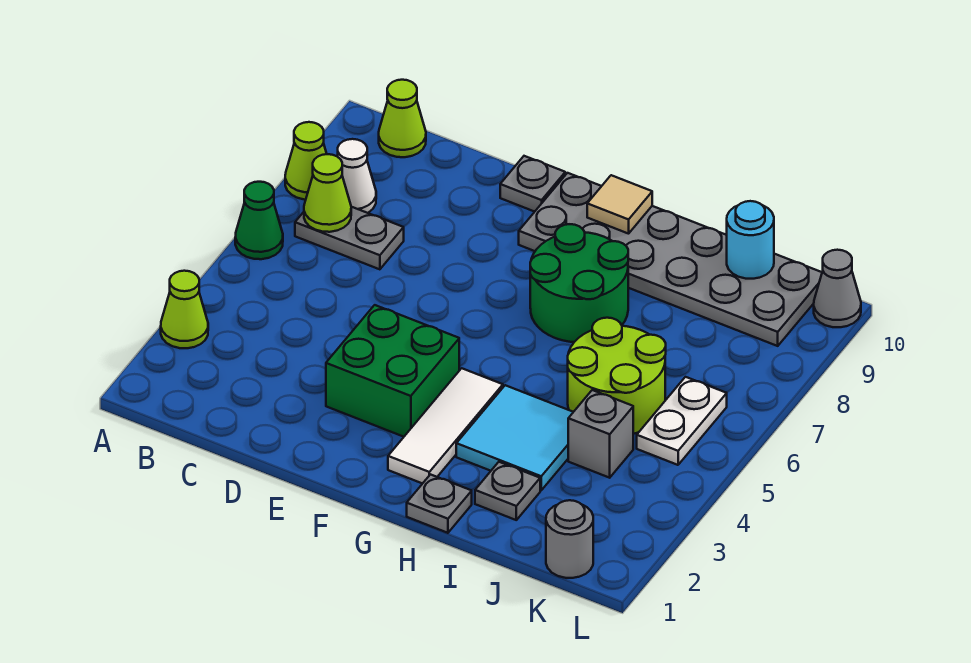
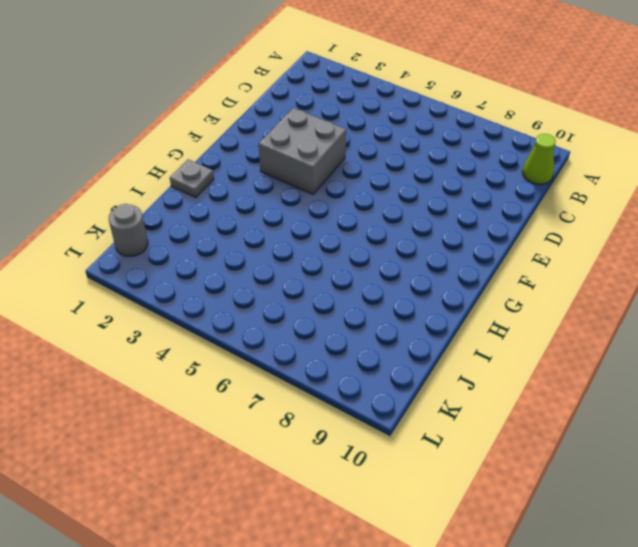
grey brick E3:F4 level 1 -> green brick E3:F4 level 1
none -> lime cone A3 level 1
none -> green cone A6 level 1
none -> lime cone A8 level 1

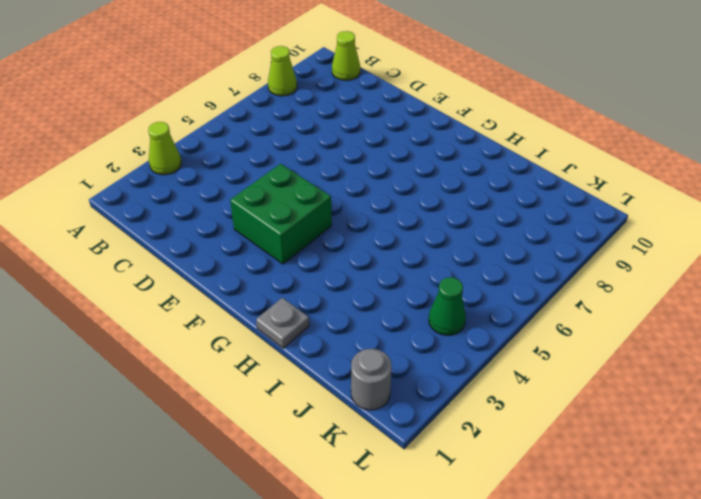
green cone K4 level 1 -> green cone A6 level 1
none -> grey plate B7:C7 level 1
none -> white cone B8 level 1
none -> grey plate E10 level 1

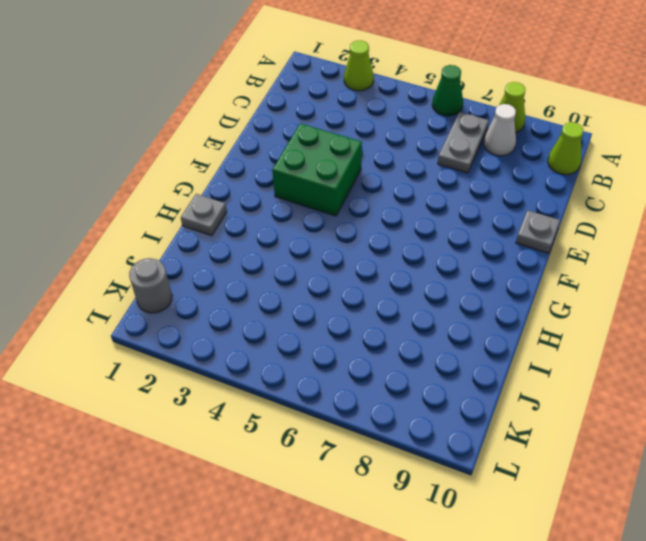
none -> grey plate F9:K10 level 1
none -> white tile G2:G4 level 1
none -> green round brick G7:H8 level 1

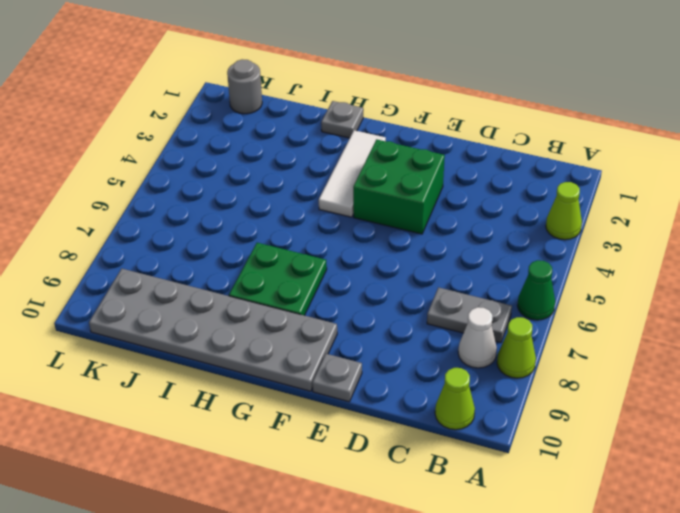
green plate G7:H8 level 1 -> green round brick G7:H8 level 1
none -> cyan tile H3:I4 level 1
none -> grey plate I2 level 1
none -> lime round brick I5:J6 level 1

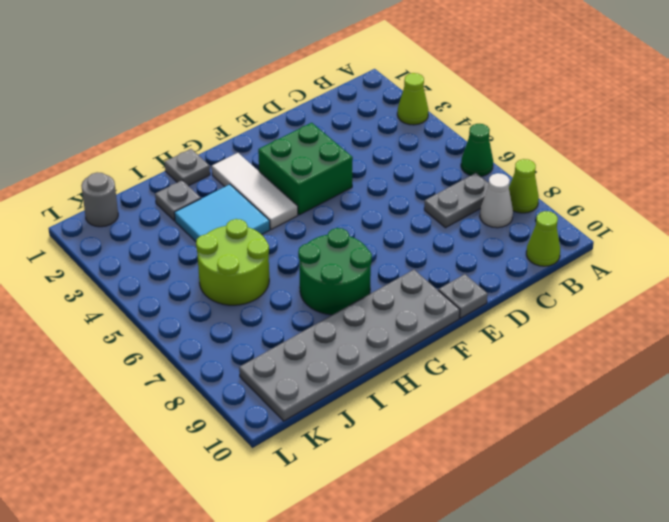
none -> grey brick J4 level 1
none -> white plate K5:K6 level 1
none -> grey cone L10 level 1

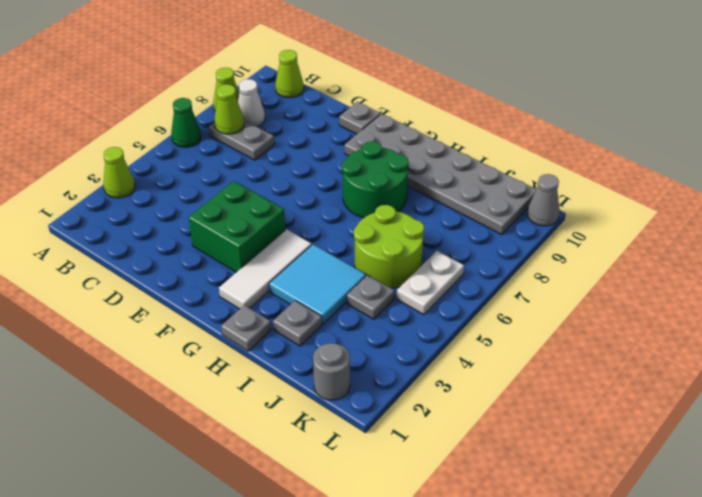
grey plate J4 level 1 -> grey brick J4 level 1
none -> tan tile G10 level 2
none -> cyan round brick J10 level 2

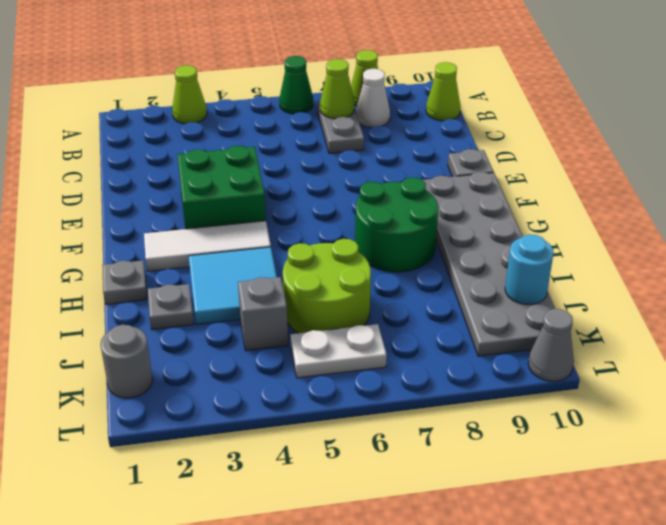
none -> tan tile G10 level 2

